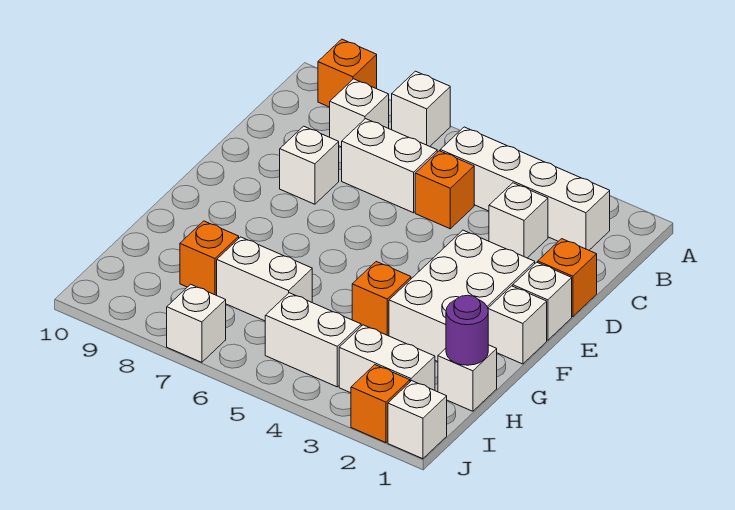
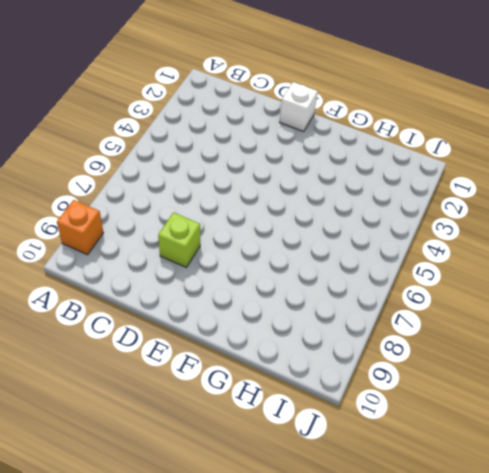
lime brick D8 level 1 -> white brick D8 level 1
none -> white brick A7 level 1
none -> white brick B2:B5 level 1
none -> white brick B8 level 1

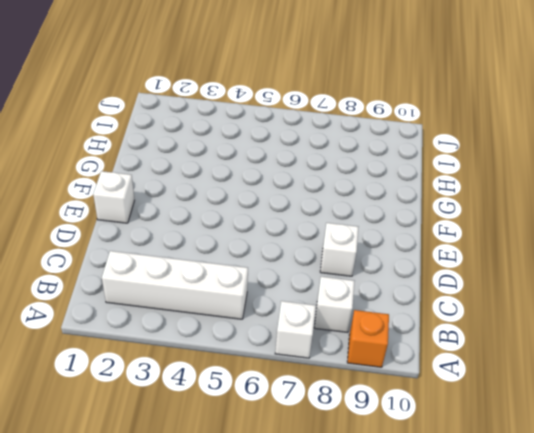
none -> white brick C3 level 1
none -> orange brick C5 level 1
none -> white brick C6:C7 level 1

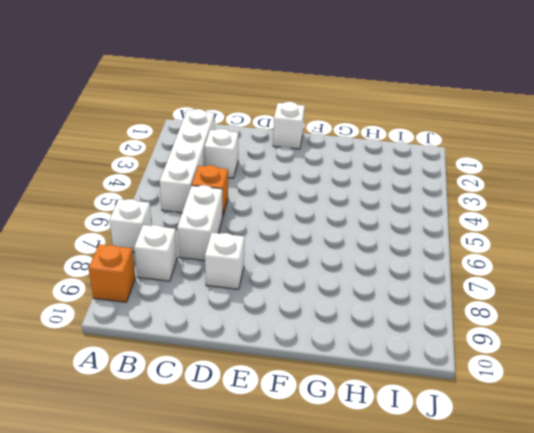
none -> orange brick D1 level 1
none -> white brick E2:G3 level 1
none -> white brick F1 level 1

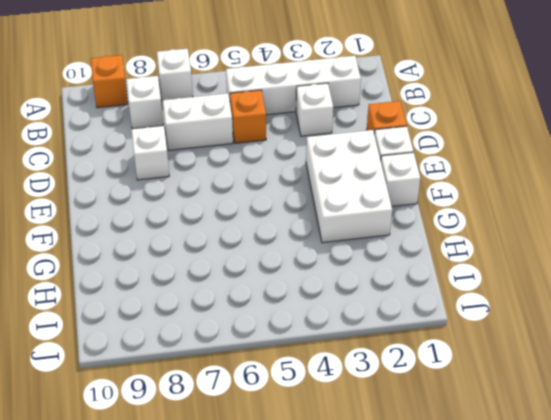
none -> orange brick G4 level 1
none -> white brick H1 level 1
none -> white brick H6:H7 level 1

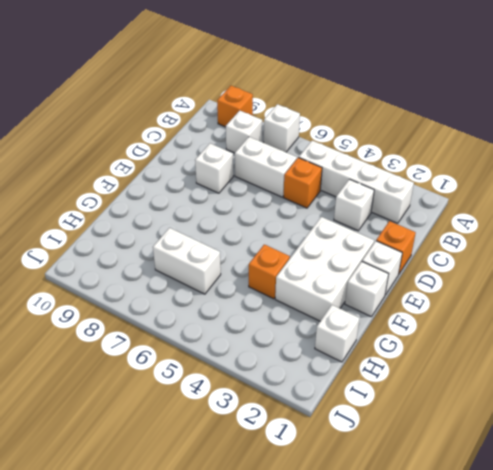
none -> orange brick H8 level 1
none -> white brick I2:I3 level 1
none -> white brick I4:I5 level 1

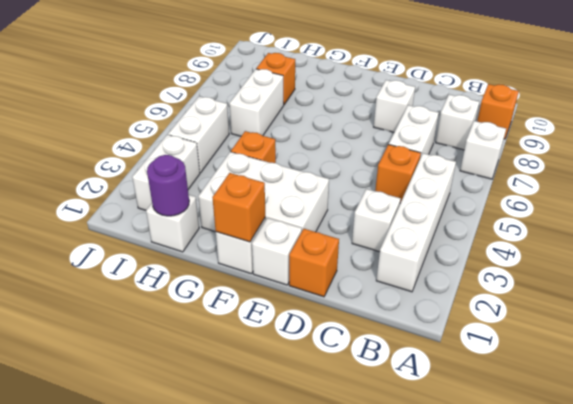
orange brick F1 level 2 -> orange brick J2 level 1
none -> white brick J1 level 1
none -> white brick J7 level 1

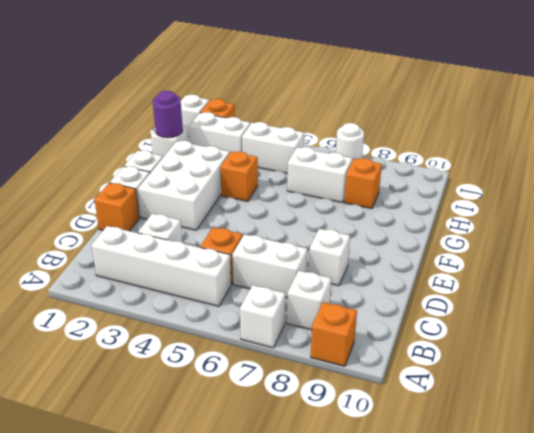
white round brick J7 level 1 -> white brick J7 level 1

